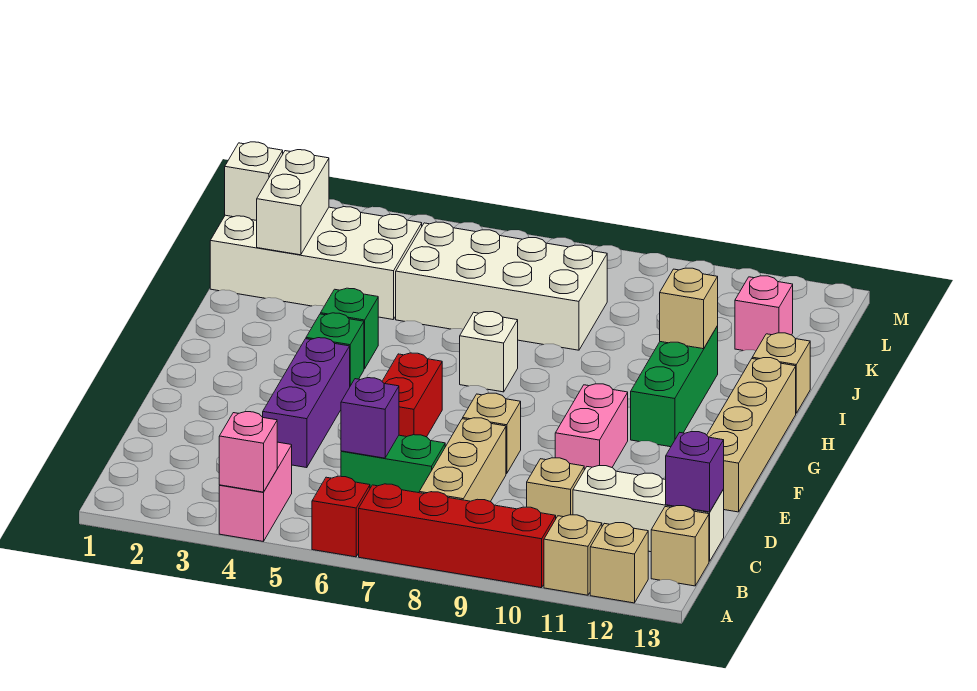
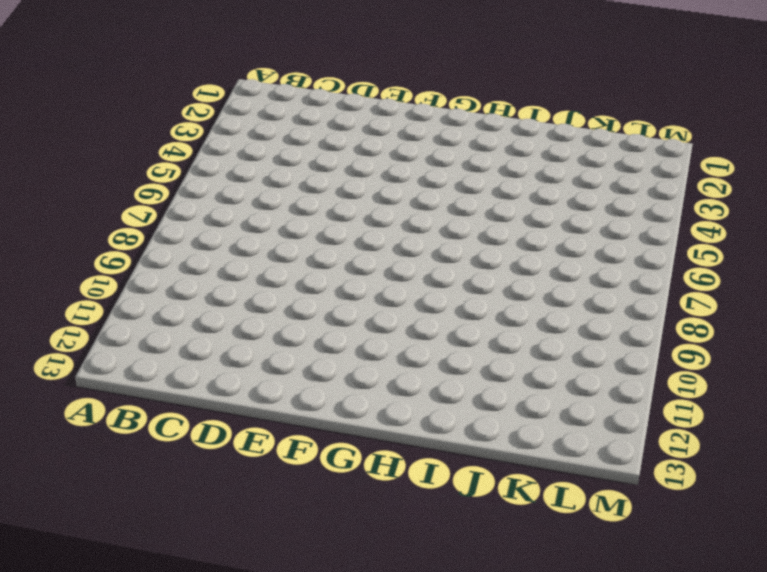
none -> pink brick A4:B4 level 1
none -> red brick A6 level 1
none -> red brick A7:A10 level 1

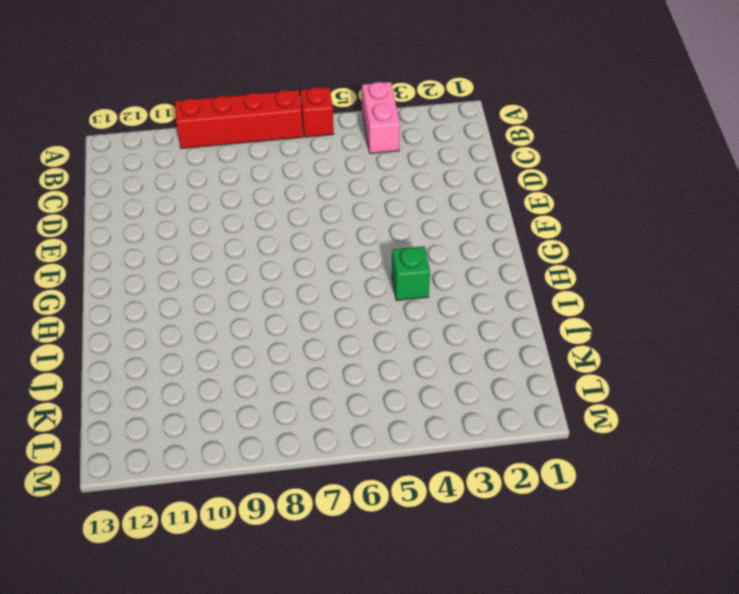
none -> tan brick A11 level 1
none -> tan brick A12 level 1
none -> tan brick B8:D8 level 1

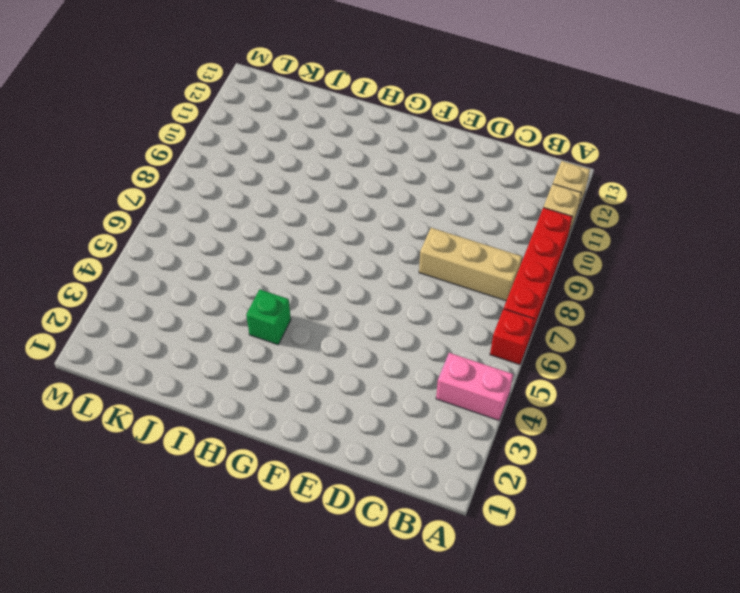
none -> tan brick B13 level 1
none -> green brick C6:C7 level 1
none -> tan brick C10 level 1

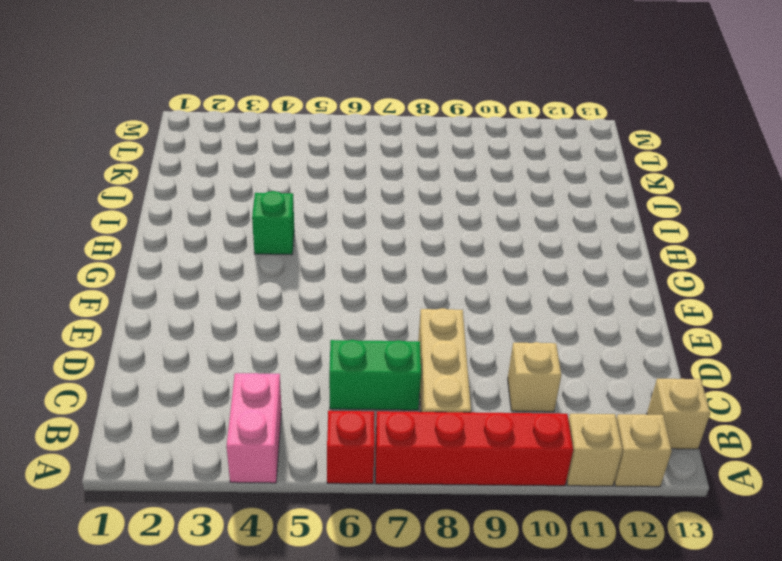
none -> white brick C11:C13 level 1
none -> purple brick D4:F4 level 1
none -> red brick E6:F6 level 1

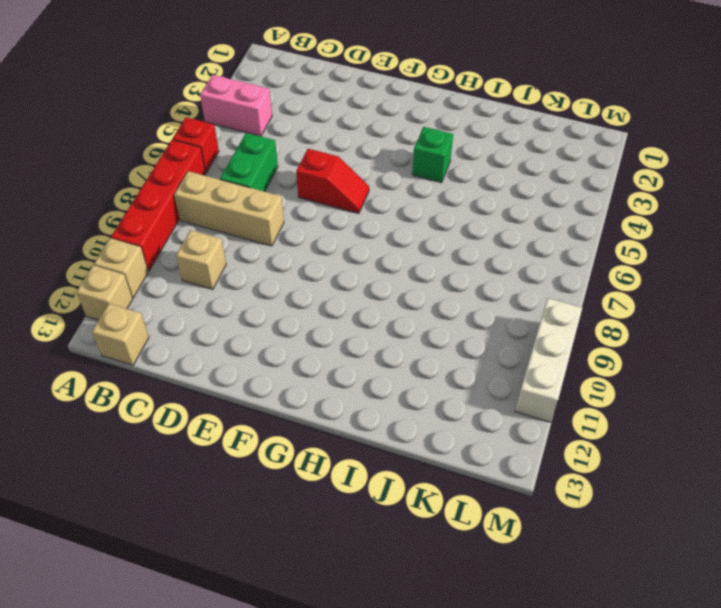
red slope E6:F6 level 1 top E -> red brick E6:F6 level 1
white brick M9:M11 level 1 -> white brick C11:C13 level 1
none -> purple brick D4:F4 level 1
none -> tan brick E8 level 1
none -> pink brick E10:F10 level 1

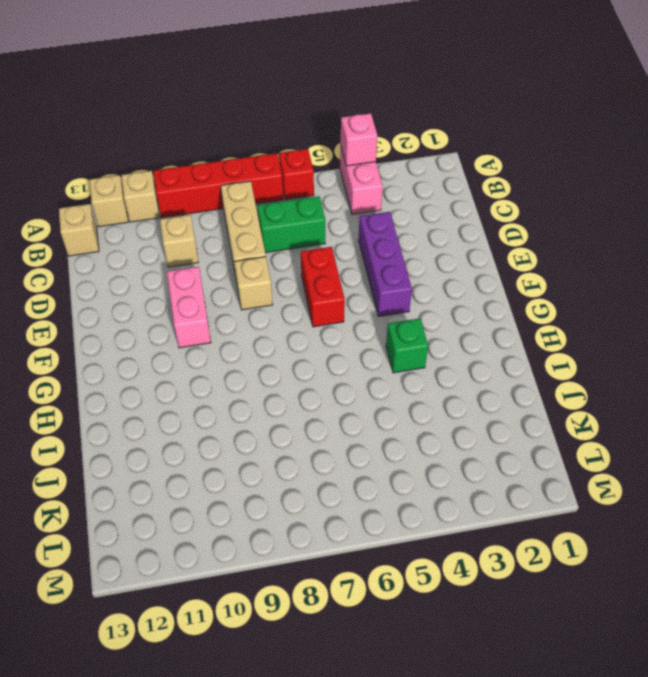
none -> white brick C11:C13 level 1
none -> tan brick E13:H13 level 1
none -> green brick G4 level 1

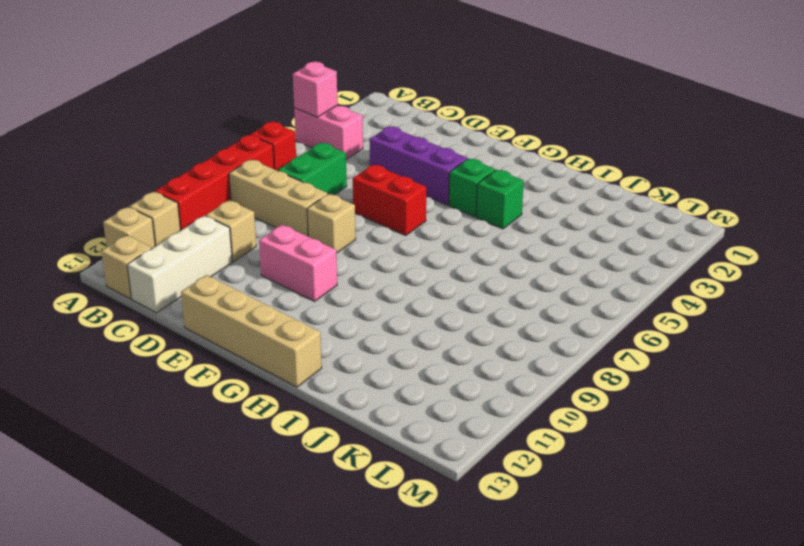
none -> green brick G11:I11 level 1
none -> white brick H7 level 1
none -> tan brick I13 level 1

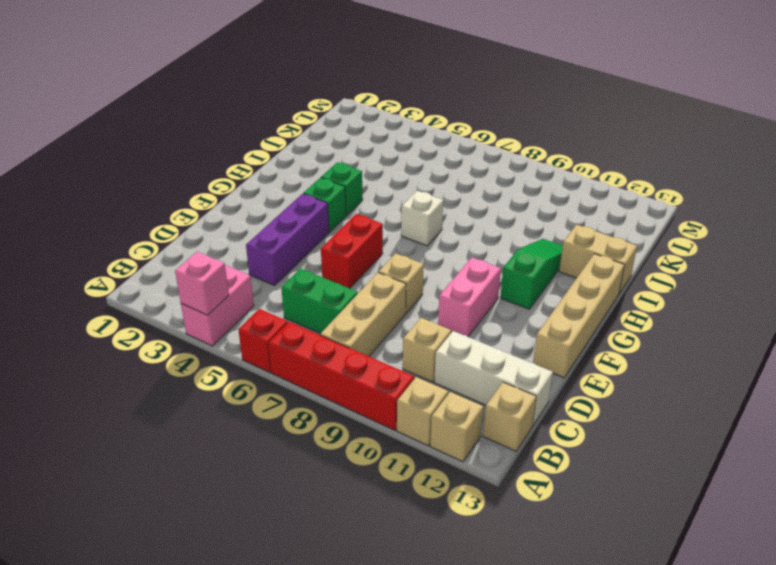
green slope G11:I11 level 1 top G -> green brick G11:I11 level 1
tan brick I12:I13 level 1 -> tan brick I13 level 1
none -> white brick J1:K4 level 1
none -> white brick J5:K8 level 1
none -> pink brick K12 level 1

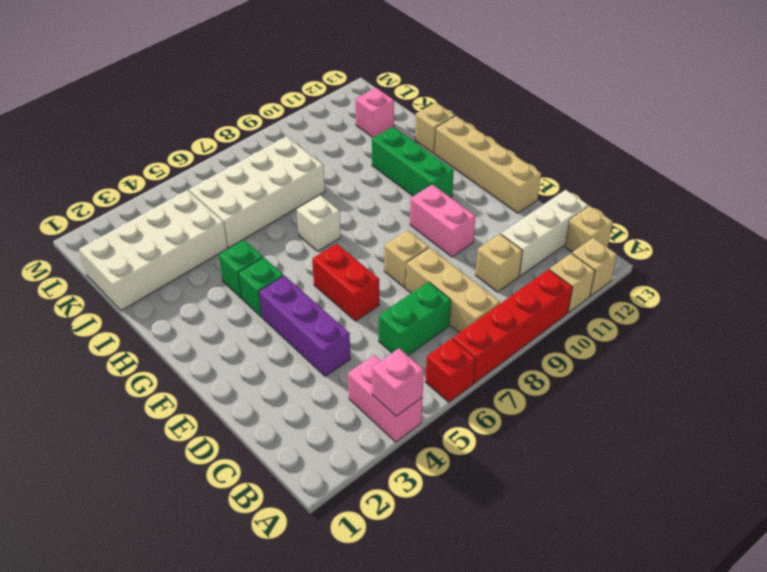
none -> purple brick C6 level 2
none -> purple brick C13 level 2
none -> tan brick I11 level 2

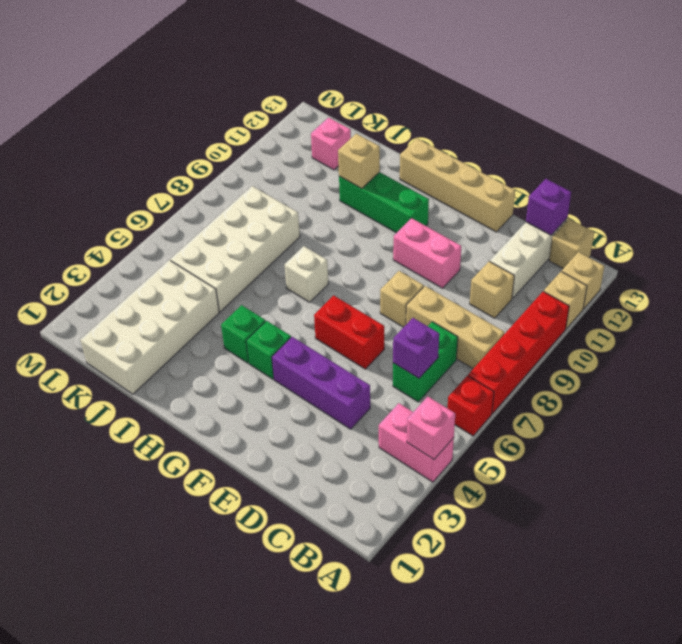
none -> tan brick I13 level 1
none -> white brick J2:K2 level 2
none -> white brick K1 level 2

